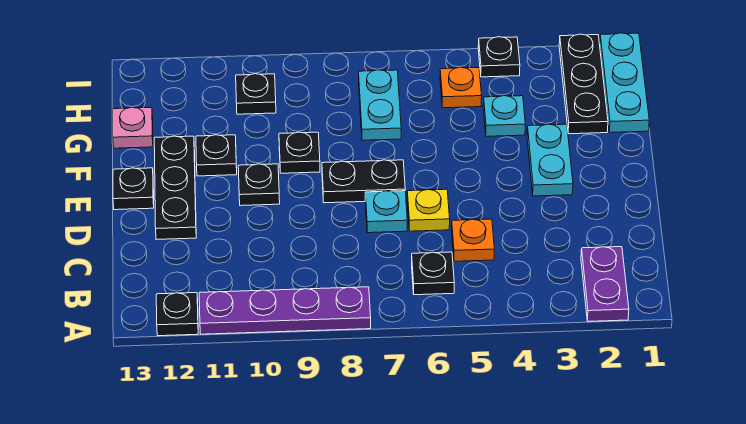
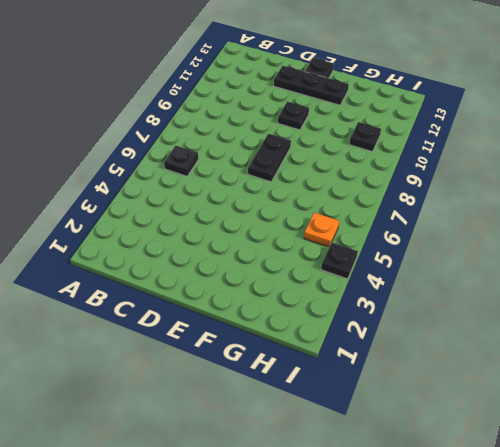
none -> purple plate A2:B2 level 1
none -> purple plate A8:A11 level 1
none -> black plate A12 level 1

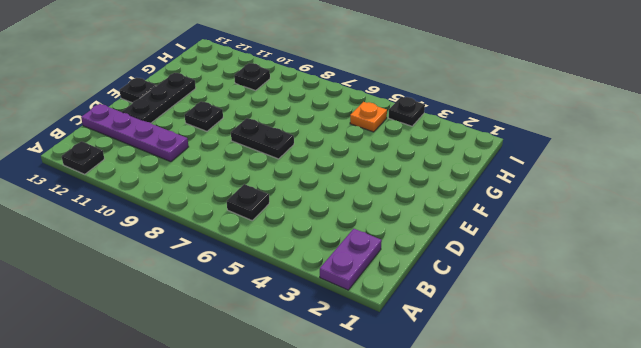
purple plate C10:C13 level 1 -> purple plate A8:A11 level 1
none -> orange plate C5 level 1
none -> yellow plate D6 level 1
none -> cyan plate D7 level 1

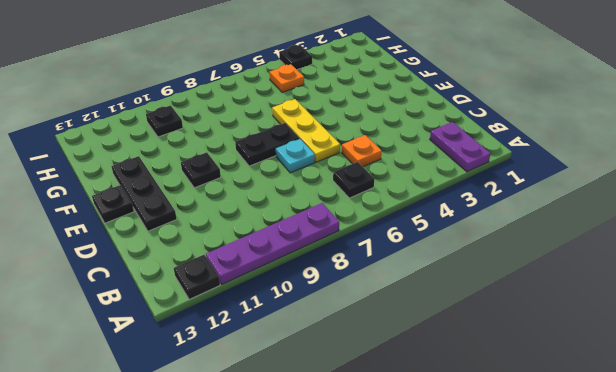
yellow plate D6:F6 level 1 -> yellow plate D6 level 1
none -> cyan plate E3:F3 level 1
none -> black plate F9 level 1
none -> black plate F11 level 1

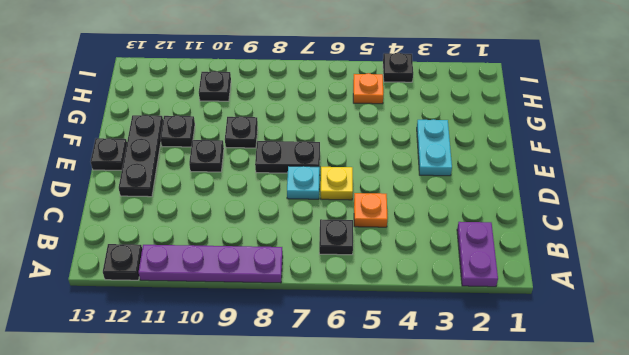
none -> cyan plate G1:I1 level 1
none -> black plate G2:I2 level 1
none -> cyan plate G4 level 1

